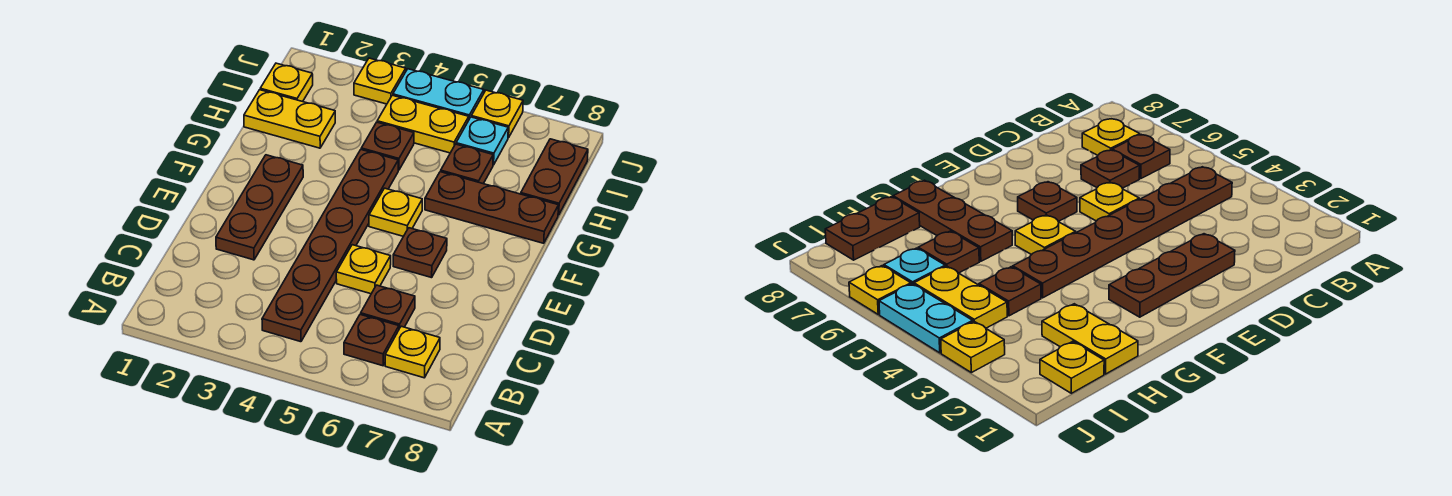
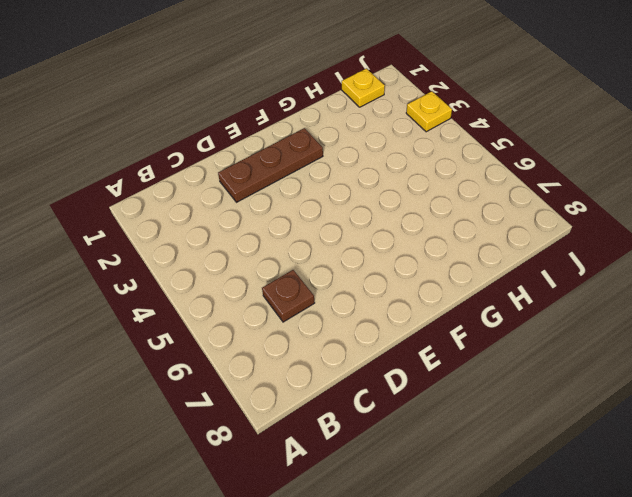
none -> brown plate B4:G4 level 1
none -> brown plate B6 level 1
none -> yellow plate B7 level 1

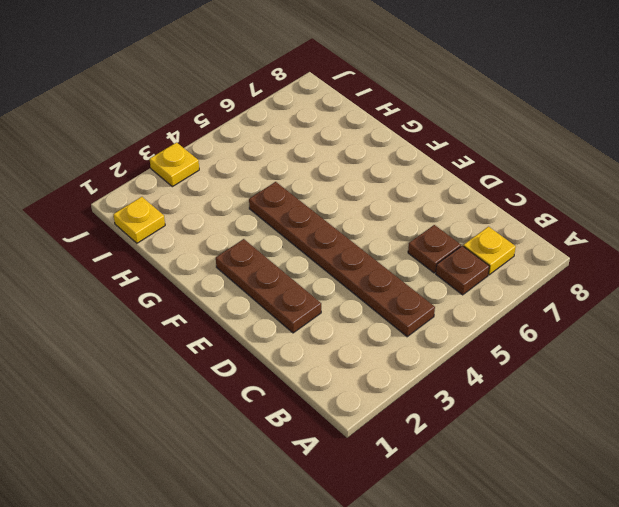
none -> yellow plate D5 level 1
none -> brown plate E6 level 1
none -> yellow plate F5 level 1

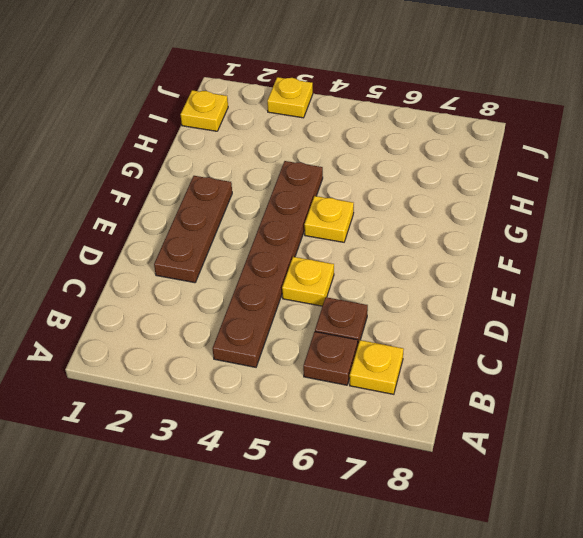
none -> brown plate E6 level 1
none -> brown plate G6:G8 level 1
none -> yellow plate H1:H2 level 1

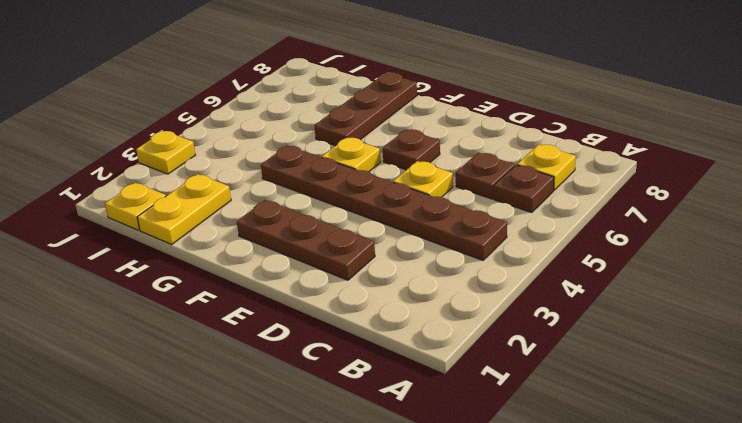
none -> brown plate H4 level 1
none -> brown plate H6 level 1
none -> brown plate H8:I8 level 1

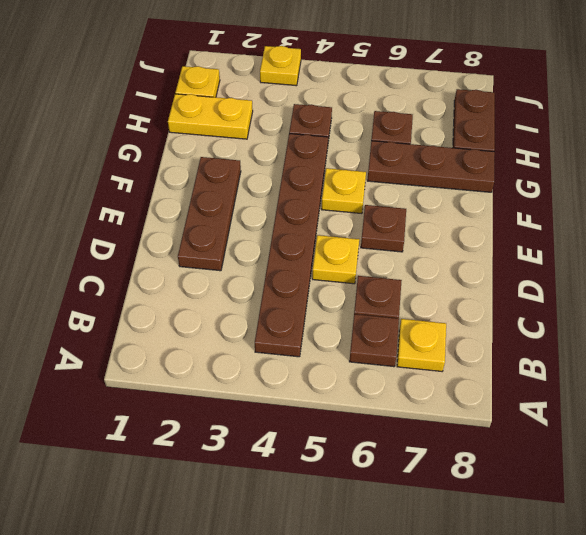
none -> yellow plate I4:I5 level 1
none -> cyan plate I6 level 1
none -> cyan plate J4:J5 level 1

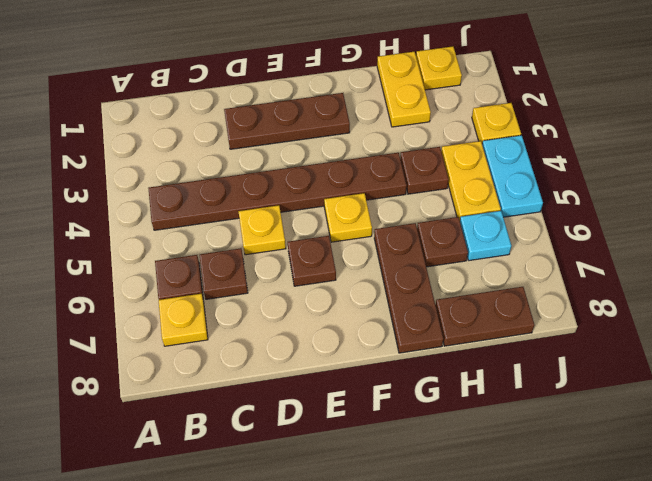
none -> yellow plate J6 level 1

